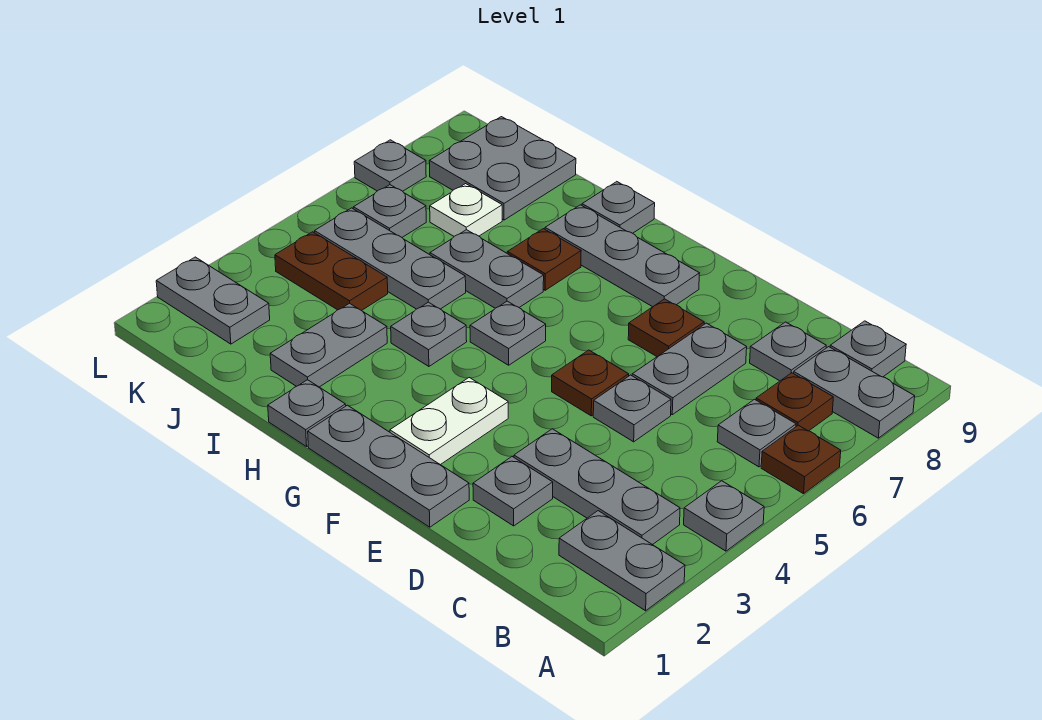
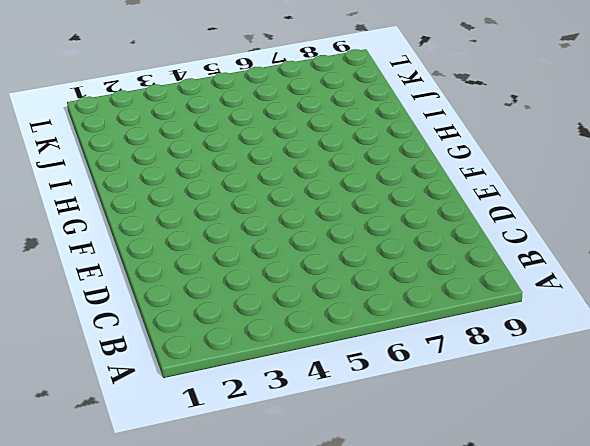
none -> grey plate A2:B2 level 1
none -> grey plate A4 level 1
none -> brown plate A6 level 1
none -> grey plate A8:B8 level 1

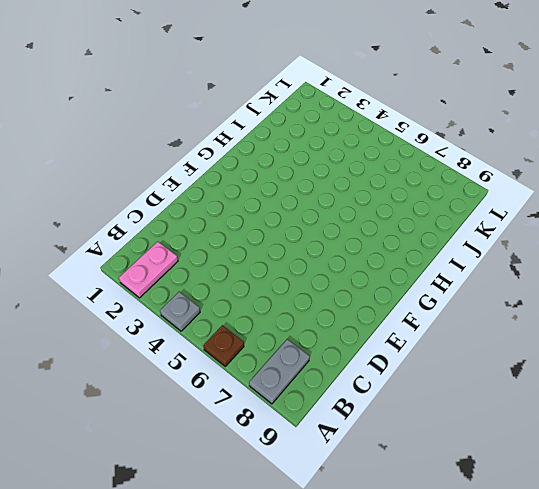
pink plate A2:B2 level 1 -> grey plate A2:B2 level 1
none -> grey plate B3:D3 level 1
none -> grey plate B6 level 1
none -> brown plate B7 level 1
none -> grey plate B9 level 1

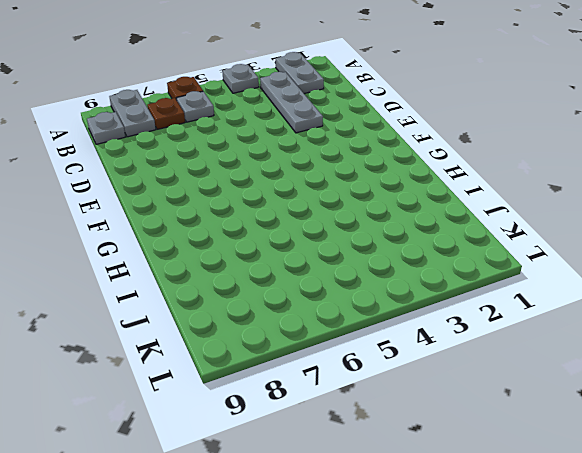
none -> grey plate C8 level 1
none -> grey plate D2 level 1
none -> grey plate D5 level 1
none -> grey plate D6:D7 level 1

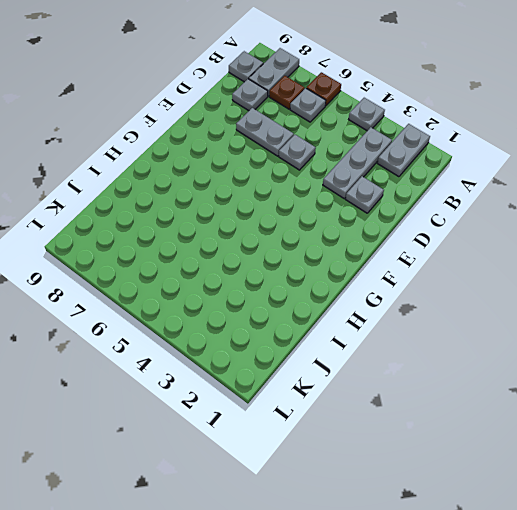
none -> grey plate E1:G1 level 1
none -> brown plate E5 level 1
none -> brown plate E7 level 1
none -> white plate F2:F3 level 1

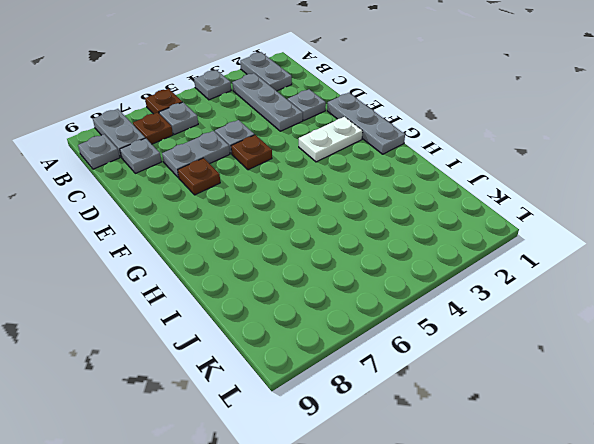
none -> grey plate F8:H8 level 1
none -> grey plate G5 level 1
none -> grey plate H1 level 1
none -> grey plate H4 level 1

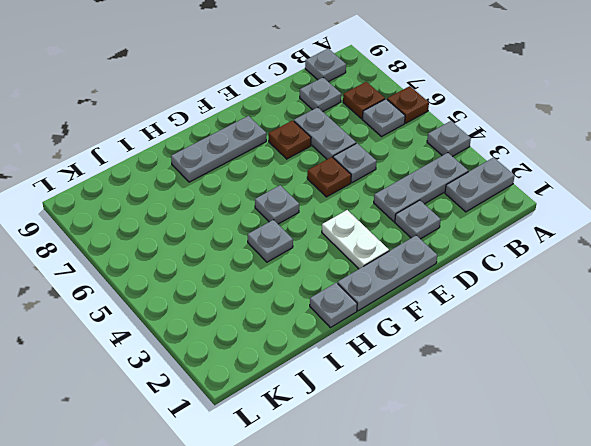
none -> grey plate A8:B8 level 1
none -> grey plate H6:I6 level 1
none -> brown plate H7 level 1
none -> grey plate H9 level 1

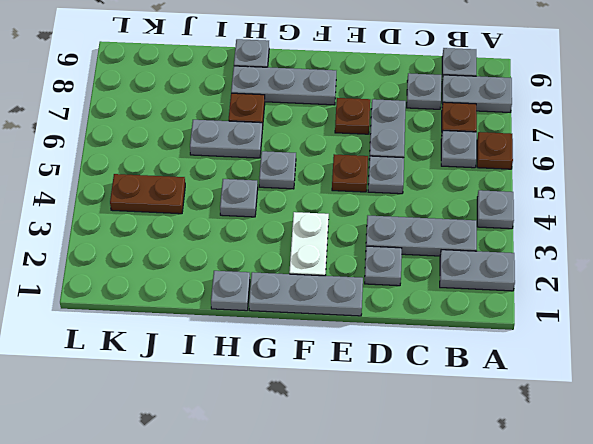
none -> grey plate I2:I3 level 1
none -> grey plate I5:K5 level 1
none -> white plate J7 level 1
none -> grey plate J8:K9 level 1

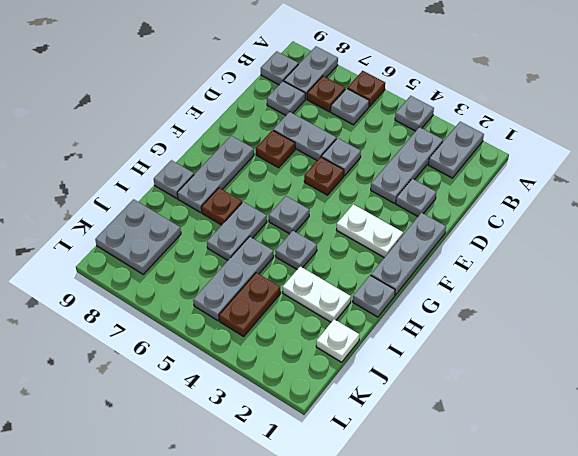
white plate I2:I3 level 1 -> grey plate I2:I3 level 1
white plate J1 level 1 -> white plate J7 level 1
none -> grey plate K2:L2 level 1
none -> grey plate K6 level 1
none -> grey plate L7 level 1

